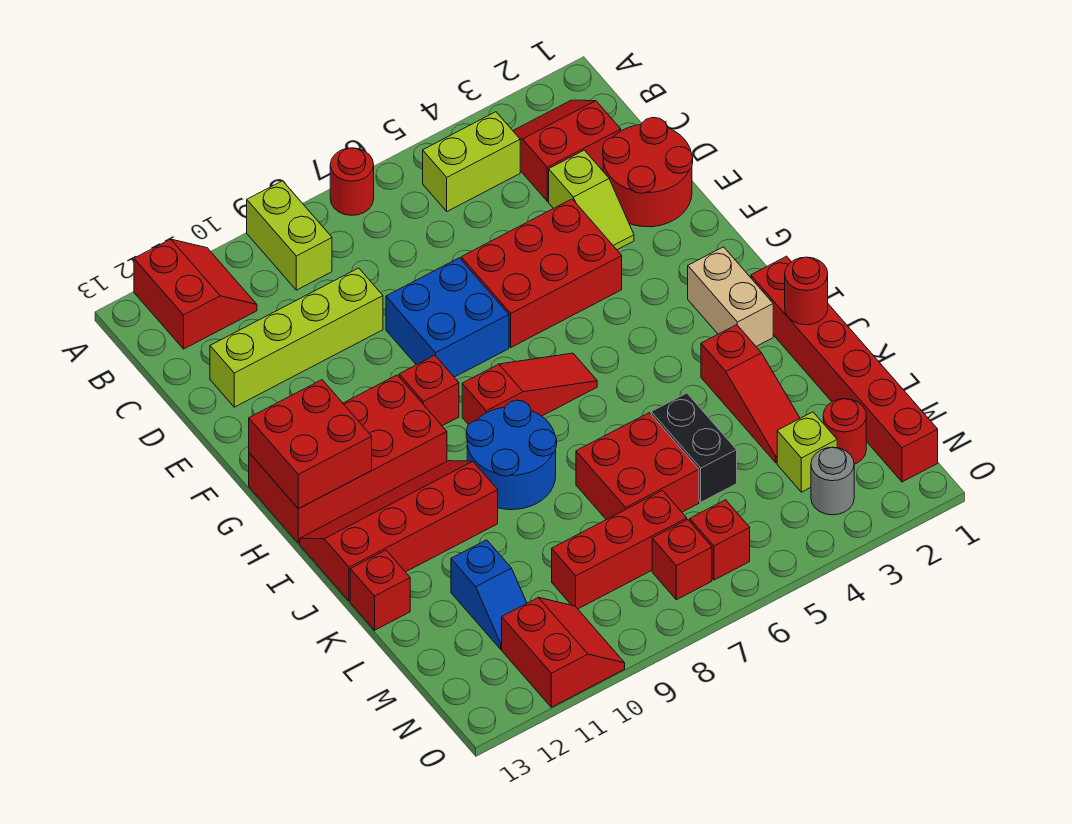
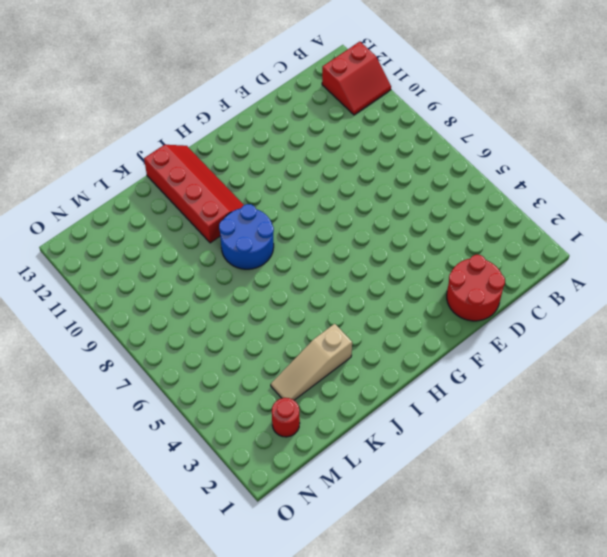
tan slope J3:L3 level 1 top J -> red slope J3:L3 level 1 top J
none -> red round brick A7 level 1
none -> lime brick A9:B9 level 1
none -> red slope B2:C3 level 1 top C
none -> lime brick B4:B5 level 1

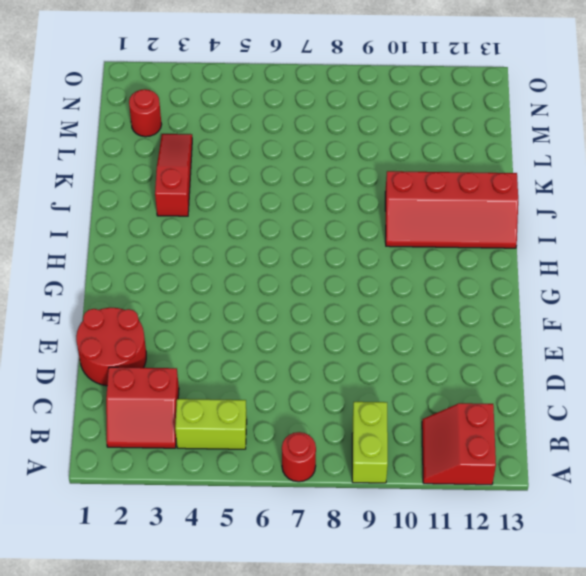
none -> lime slope D3:E3 level 1 top D
none -> lime brick D9:D12 level 1
none -> red brick E4:F6 level 1
none -> blue brick E7:F8 level 1

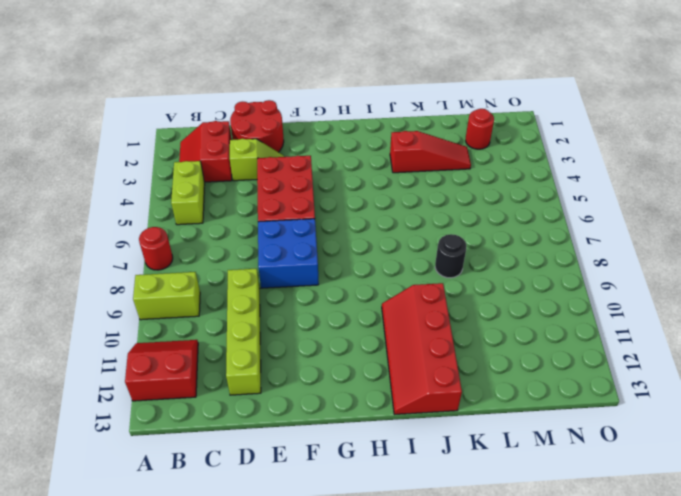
black round brick K8 level 1 -> none
none -> red brick G9 level 1
none -> red brick G10:H13 level 1
none -> tan brick H2:I2 level 1
none -> red slope H6:H8 level 1 top 8

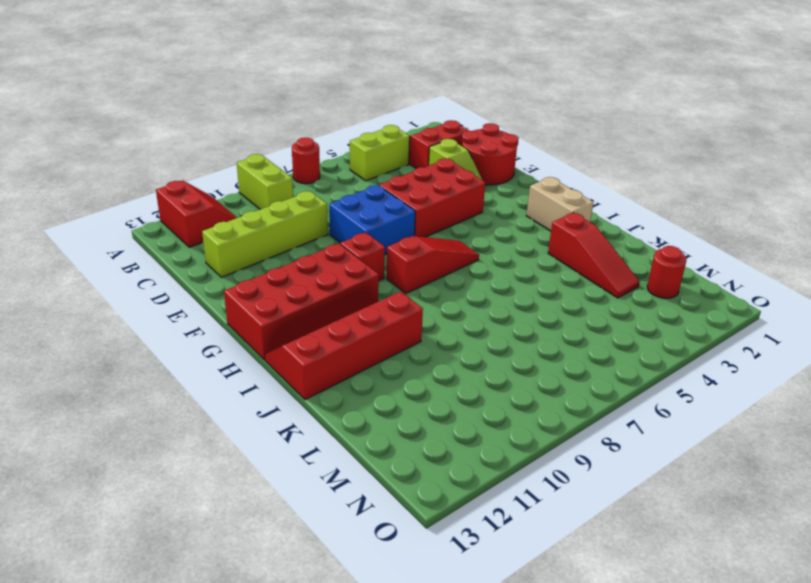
none -> red brick I1:N1 level 1
none -> blue round brick I8:J9 level 1
none -> black brick K5:L5 level 1
none -> red brick K6:L7 level 1

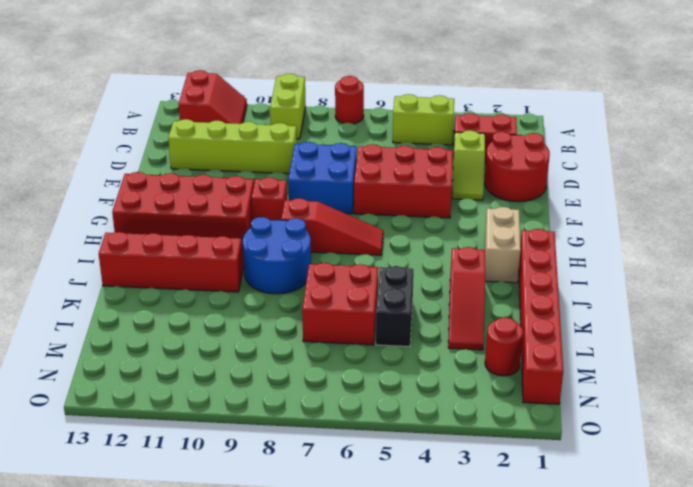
none -> red brick K13 level 1
none -> blue slope L11:M11 level 1 top L
none -> lime brick M3 level 1
none -> red brick M7:M9 level 1

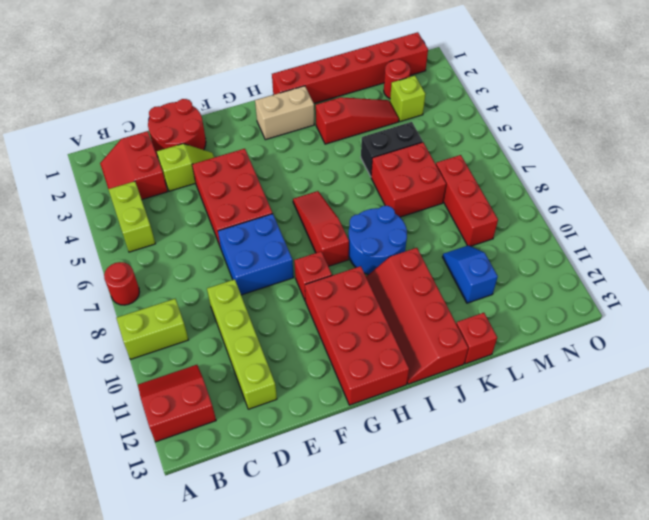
blue slope L10:L11 level 1 top 11 -> blue slope L11:M11 level 1 top L
none -> grey round brick N3 level 1
none -> red brick N6 level 1
none -> red brick N7 level 1
none -> red slope N10:O11 level 1 top 11

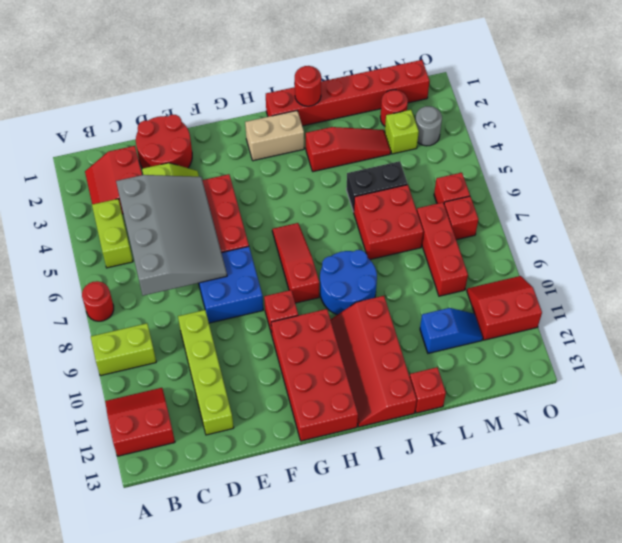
grey slope C4:E7 level 2 top C -> none
none -> red brick G12:H13 level 2

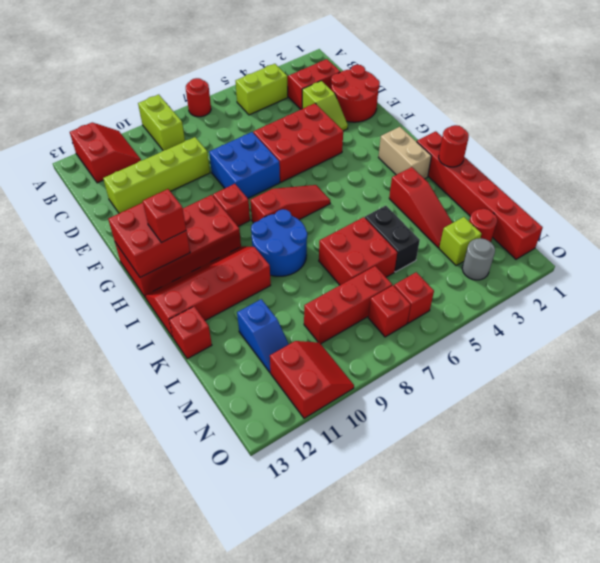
red brick H12 level 3 -> none

